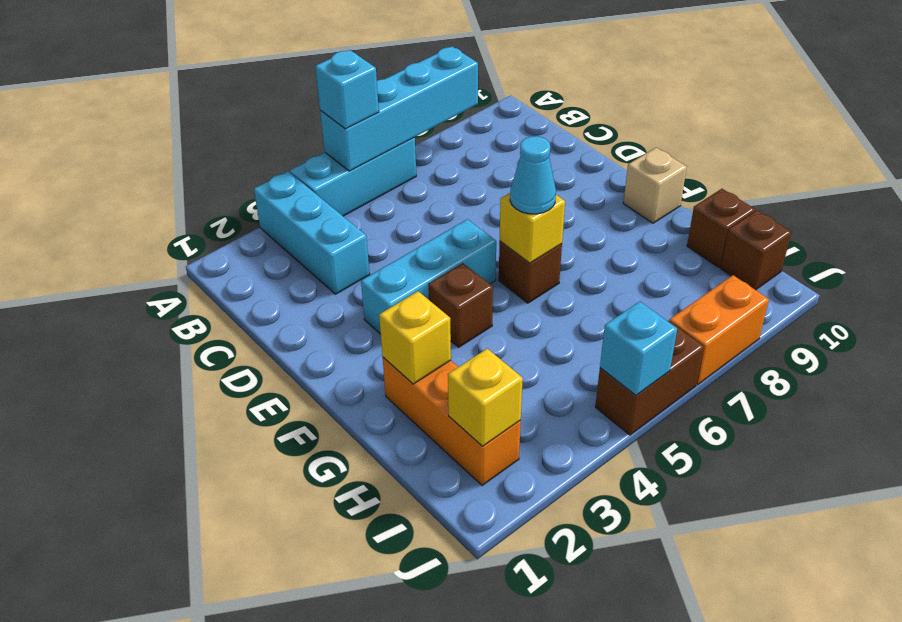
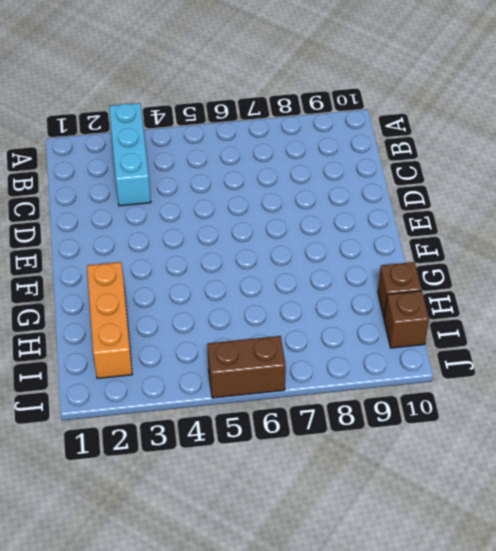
none -> cyan brick A4:A6 level 1
none -> cyan brick E3:E5 level 1
none -> brown brick F4 level 1

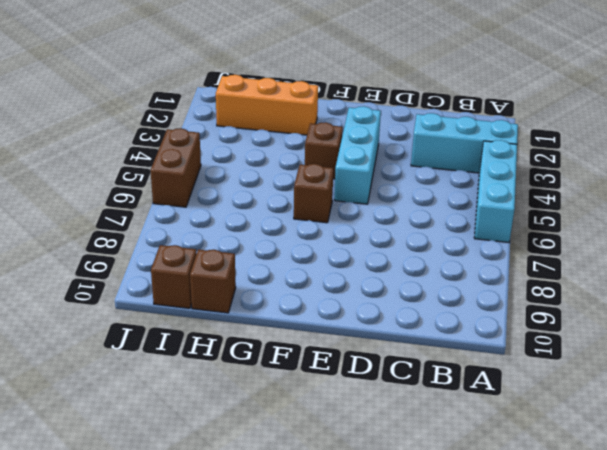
none -> tan brick F10 level 1
none -> orange brick J7:J8 level 1
none -> cyan brick A5:A8 level 2

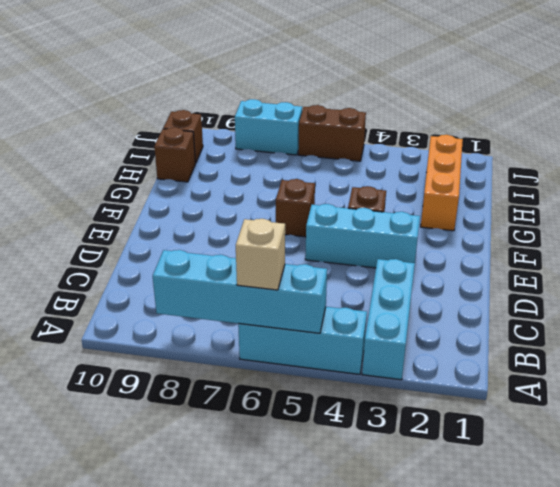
tan brick A6 level 3 -> tan brick F10 level 1
cyan brick J7:J8 level 1 -> orange brick J7:J8 level 1
none -> yellow brick F6 level 2
none -> yellow brick G2 level 2
none -> yellow brick I2 level 2

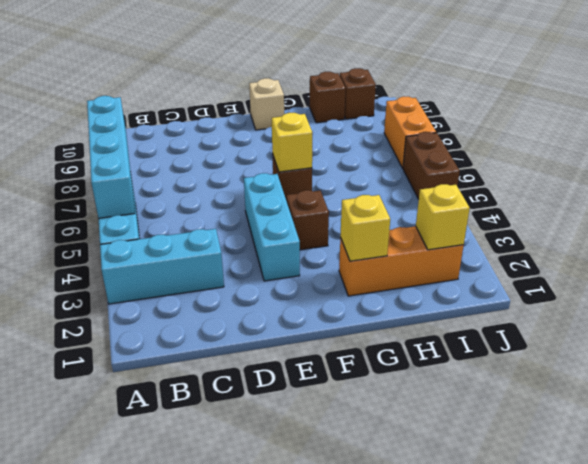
none -> cyan brick J5 level 2
none -> cyan brick A5 level 3
none -> cyan cone F6 level 3

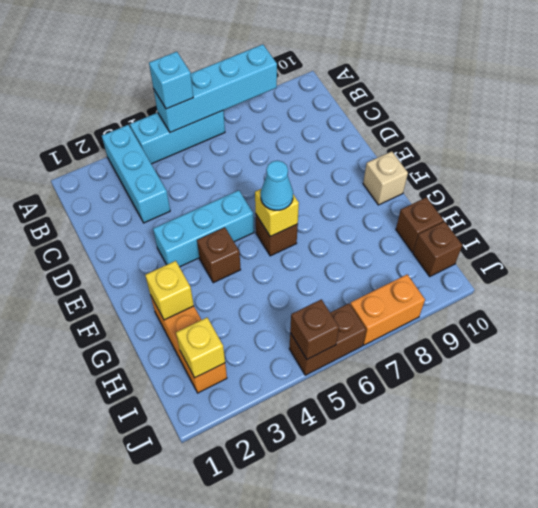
brown brick J5 level 2 -> cyan brick J5 level 2

